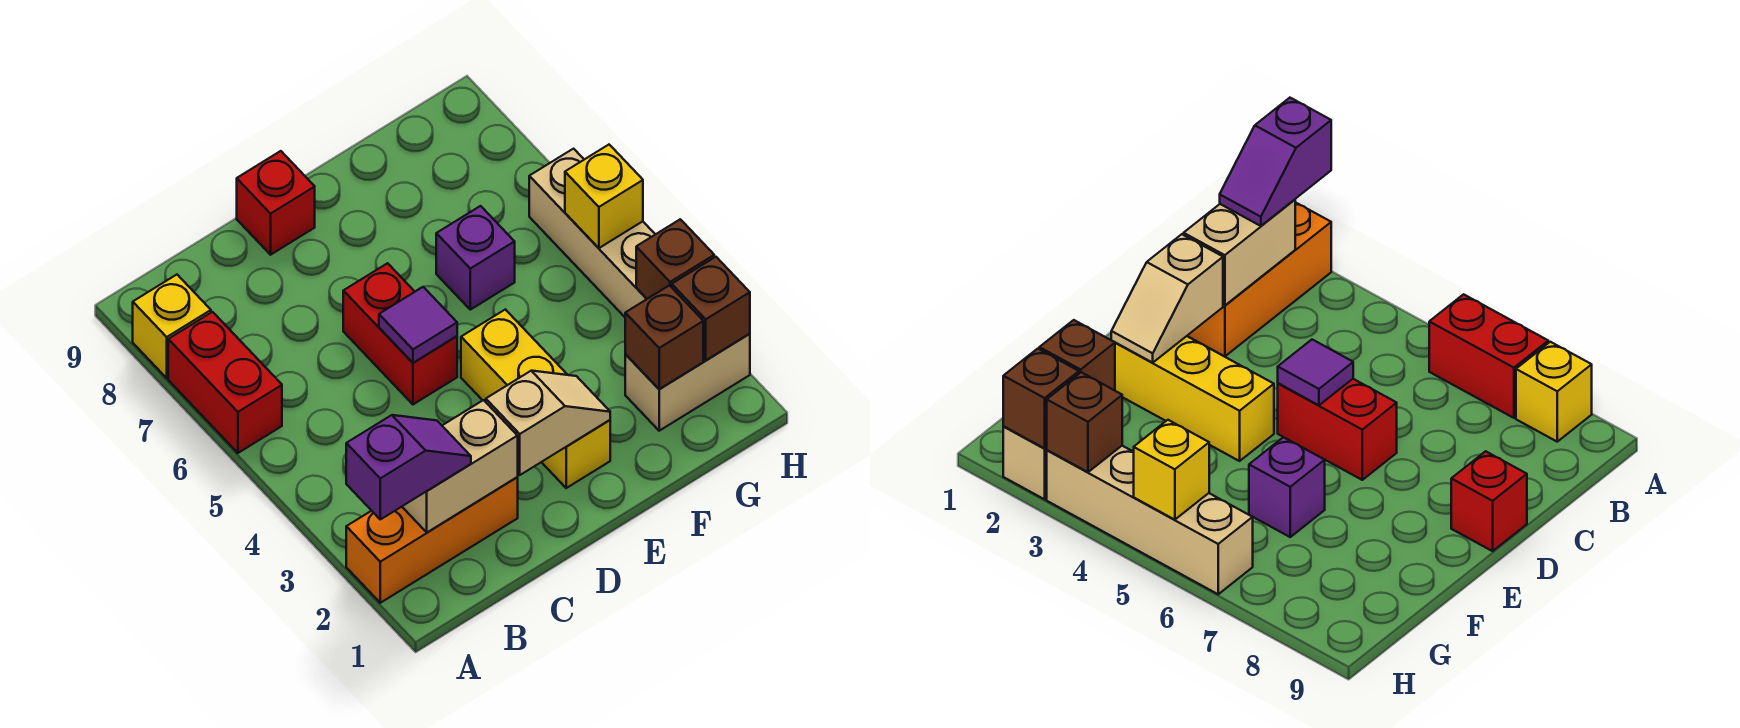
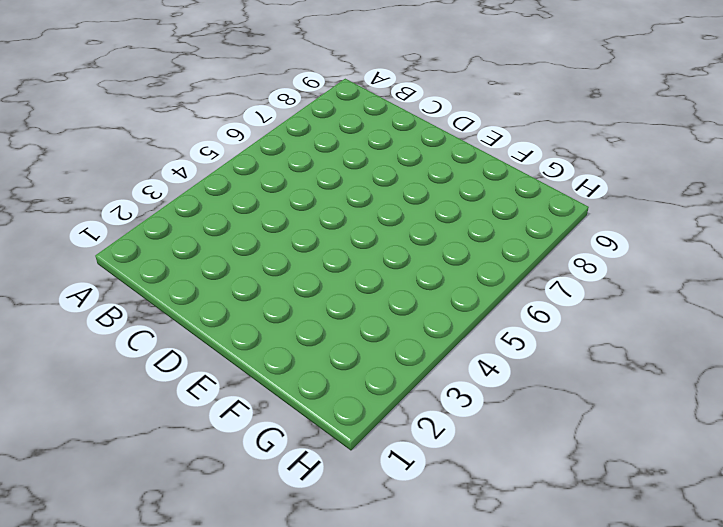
none -> orange brick A2:C2 level 1
none -> red brick A6:A7 level 1
none -> yellow brick A8 level 1

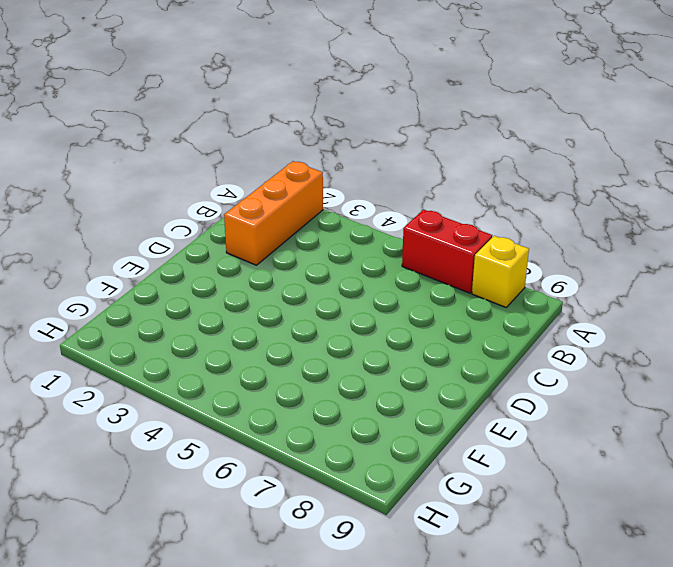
none -> red brick D5:D6 level 1
none -> red brick D9 level 1
none -> yellow brick E2:E4 level 1

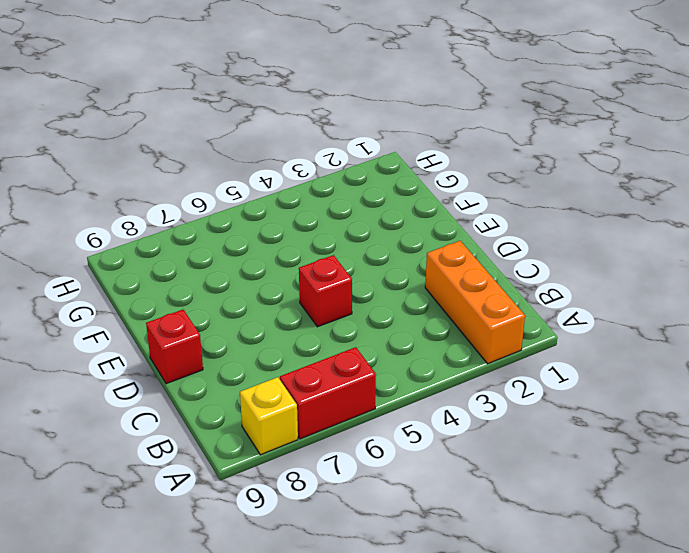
red brick D5 level 1 -> red brick D5:D6 level 1
none -> yellow brick E2:E4 level 1
none -> purple brick F6 level 1
none -> tan brick G2:H2 level 1

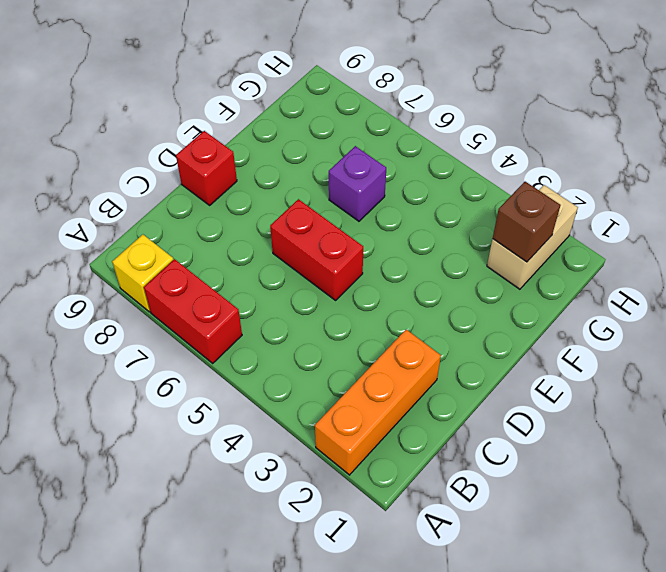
none -> yellow brick E2:E4 level 1
none -> tan brick H3:H6 level 1
none -> tan brick B2:C2 level 2

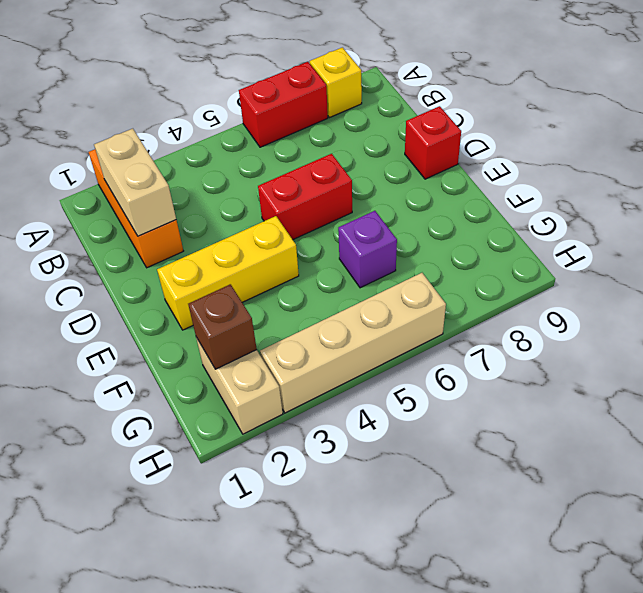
none -> tan slope D2:E2 level 2 top D
none -> purple tile D5 level 2
none -> brown brick H2 level 2

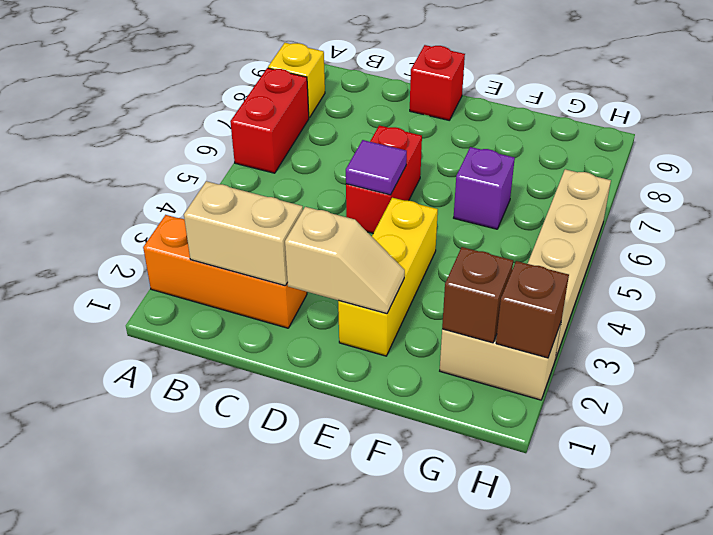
none -> brown brick H3 level 2
none -> yellow brick H5 level 2
none -> purple slope A2:B2 level 3 top A

